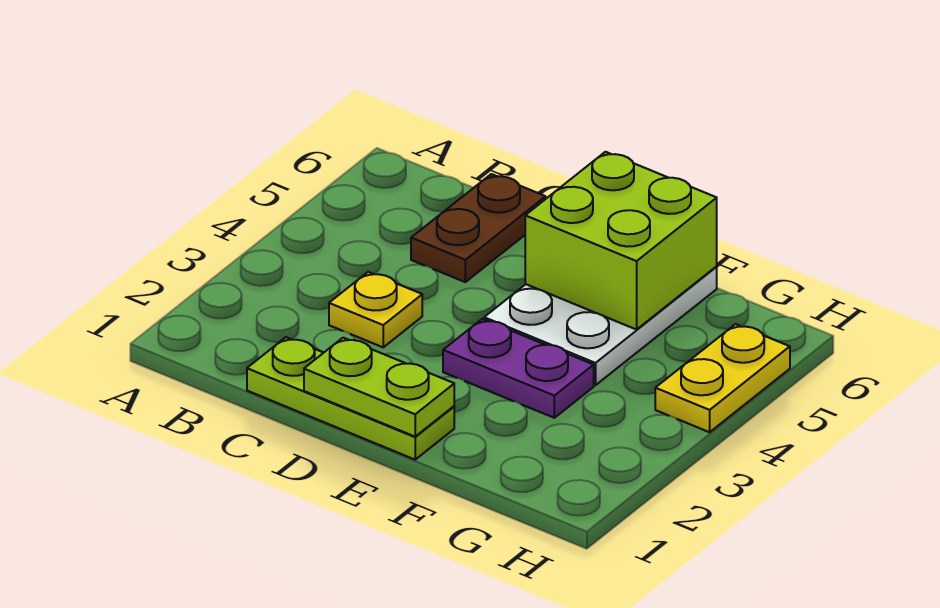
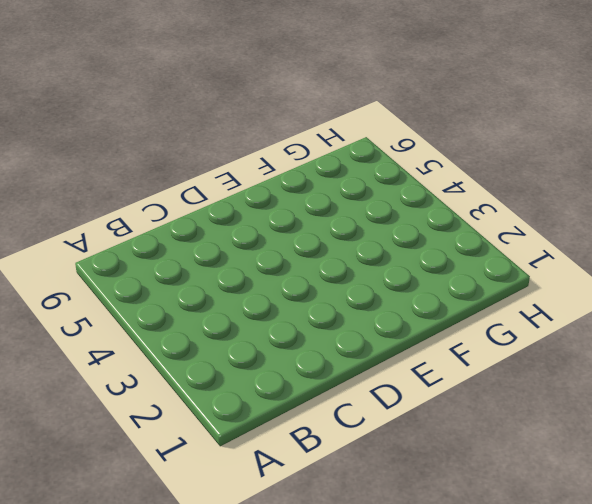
none -> lime plate C1:E1 level 1
none -> yellow plate C3 level 1

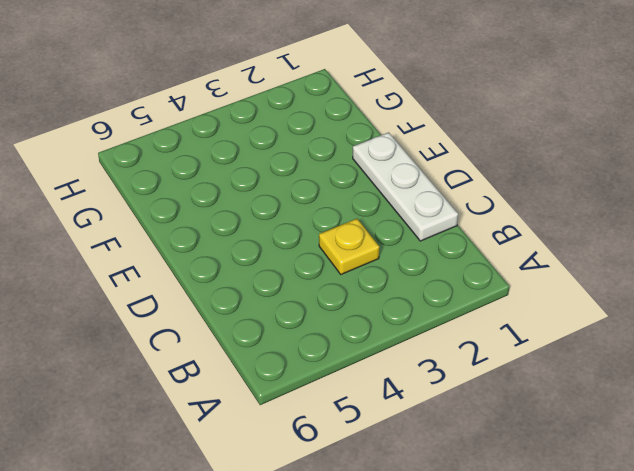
white plate C1:E1 level 1 -> lime plate C1:E1 level 1
none -> brown plate C5:C6 level 1
none -> purple plate E3:F3 level 1

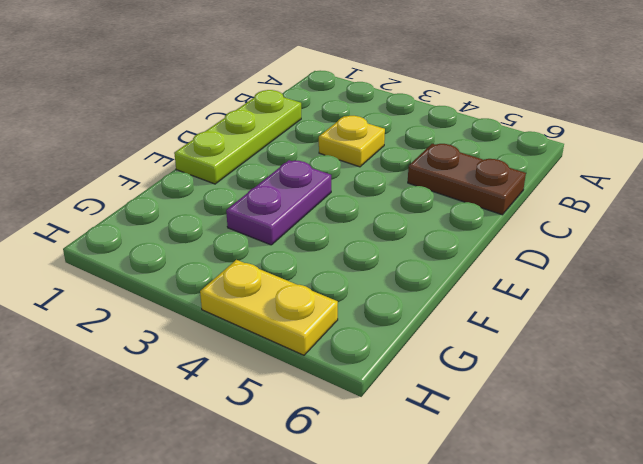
none -> white plate E4:F6 level 1
none -> lime plate D1:E1 level 2

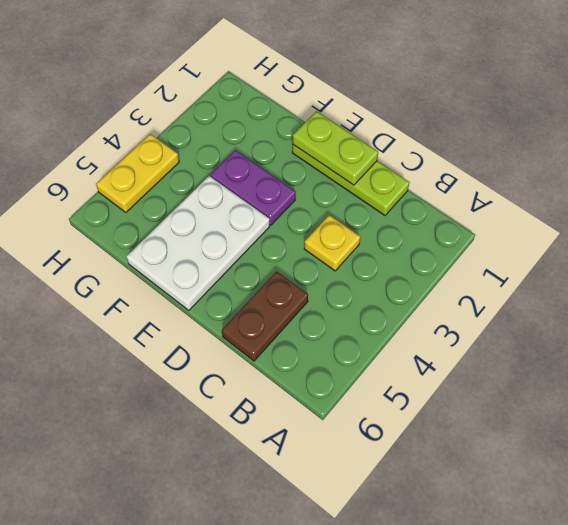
none -> lime brick E5:F6 level 2

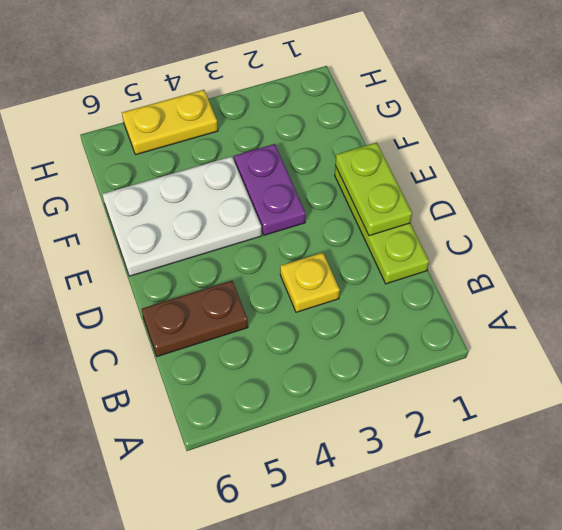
none -> lime brick E5:F6 level 2

